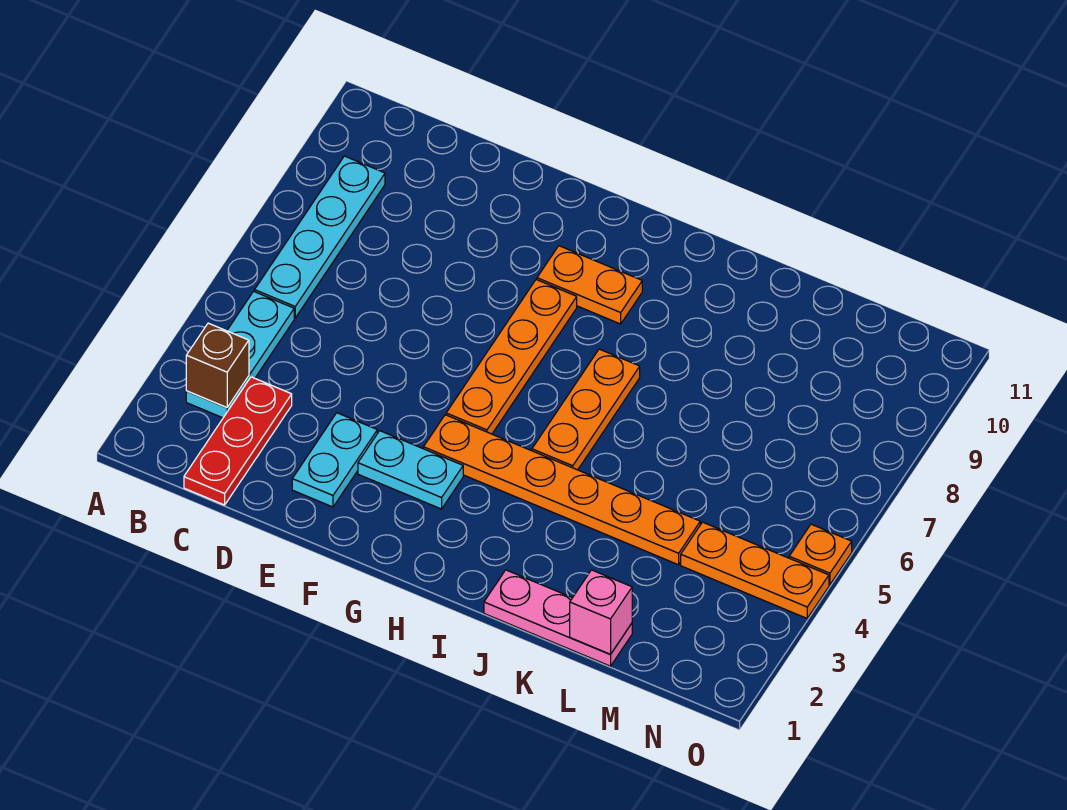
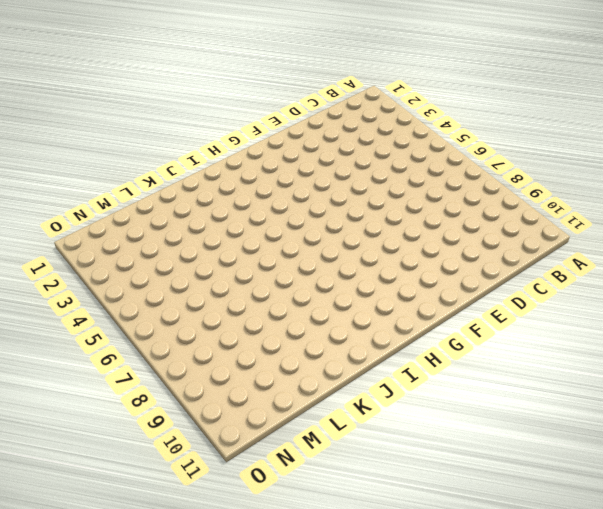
none -> cyan plate B3:B5 level 1
none -> cyan plate B6:B9 level 1
none -> red plate C1:C3 level 1

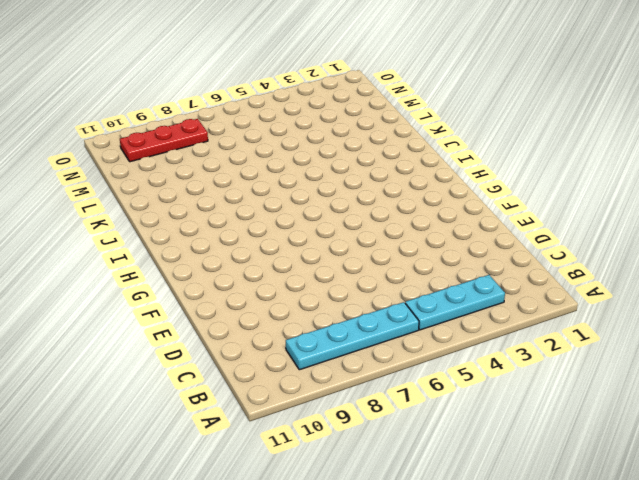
red plate N8:N10 level 1 -> red plate C1:C3 level 1
none -> cyan plate E2:E3 level 1
none -> cyan plate F3:G3 level 1
none -> orange plate G4:L4 level 1

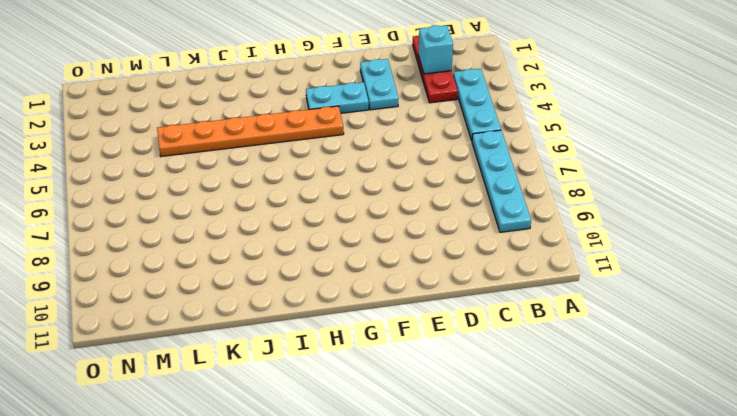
cyan brick C2 level 2 -> none
none -> orange plate G5:G8 level 1
none -> orange plate G9:H9 level 1
none -> orange plate I5:I7 level 1

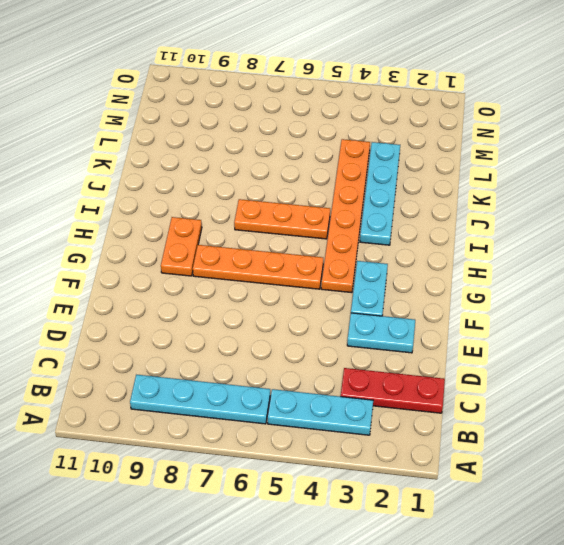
cyan plate I3:L3 level 1 -> none
none -> pink plate J1:L1 level 1
none -> orange plate M4:O4 level 1
none -> orange plate O5 level 1

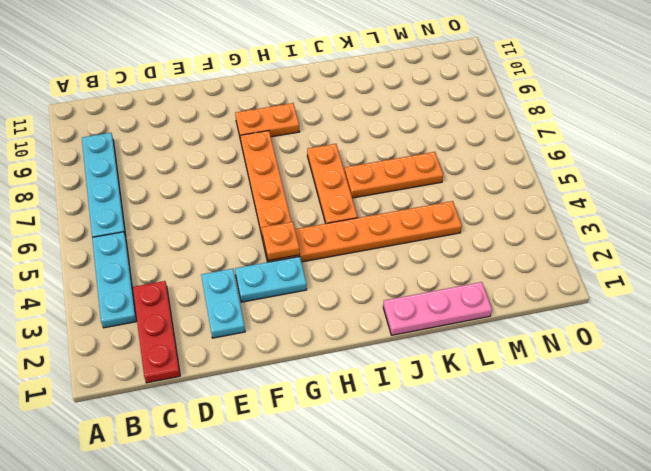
orange plate G4 level 2 -> orange plate O5 level 1
orange plate J6:L6 level 1 -> orange plate M4:O4 level 1
none -> brown brick B3 level 2
none -> pink brick L1 level 2

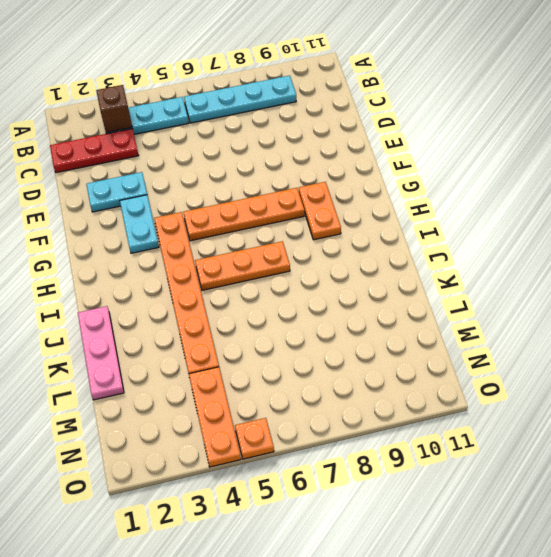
none -> pink brick L1 level 2

